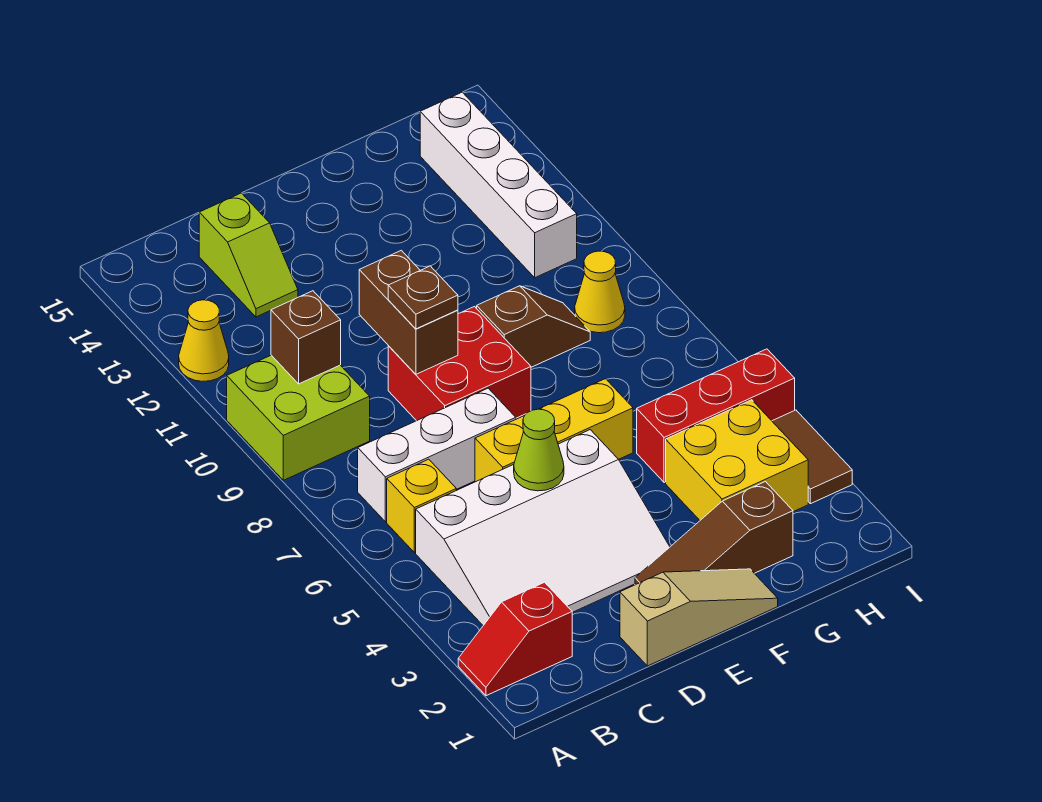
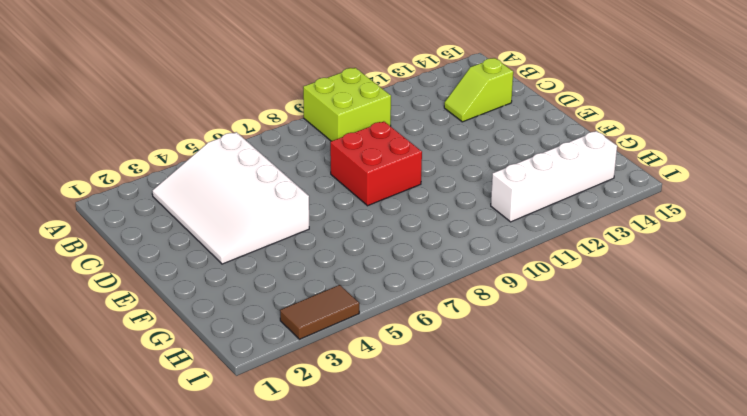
none -> red slope A2:B2 level 1 top B
none -> yellow cone A12 level 1
none -> yellow brick B6 level 1

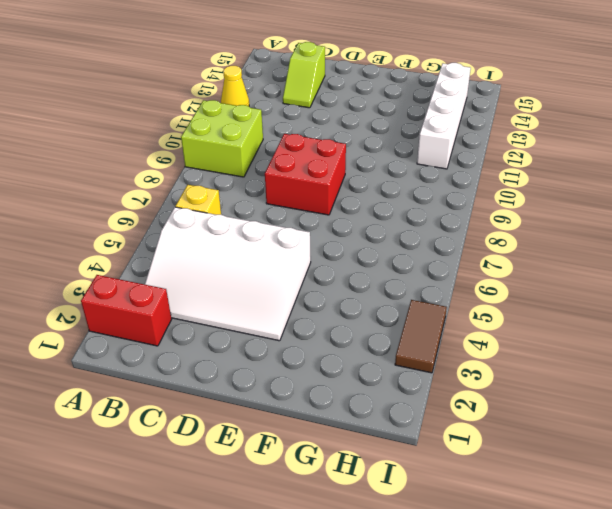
red brick A2:B2 level 1 -> red slope A2:B2 level 1 top B
none -> white brick B7:D7 level 1
none -> tan slope D1:F1 level 1 top D
none -> yellow brick D6:F6 level 1

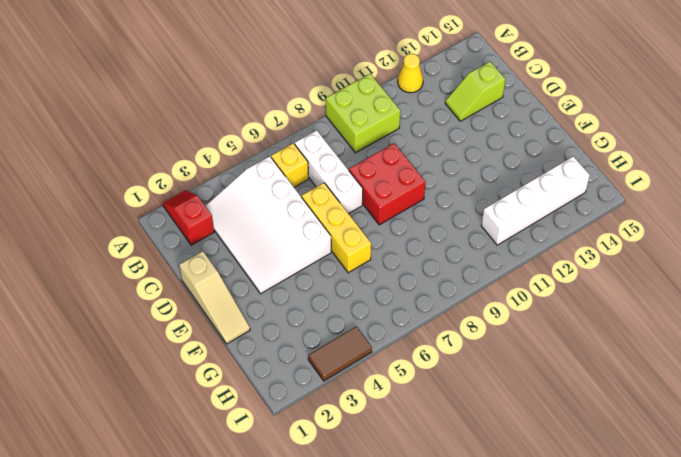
none -> brown slope E2:G2 level 1 top G
none -> brown slope F9:G9 level 1 top F
none -> yellow brick G3:H4 level 1

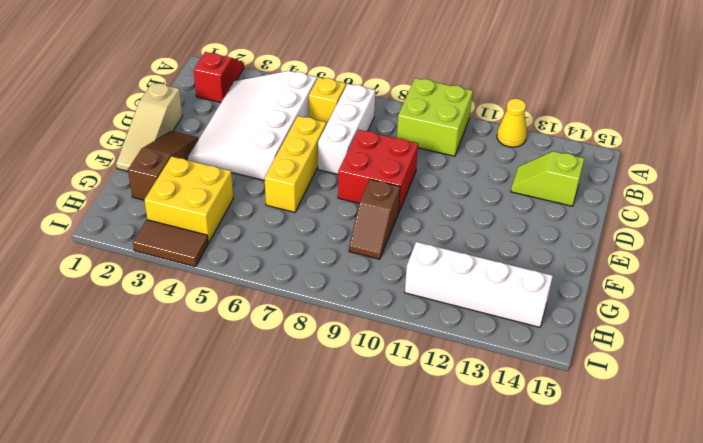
none -> red brick G5:I5 level 1
none -> yellow cone H9 level 1
none -> brown brick B10 level 2

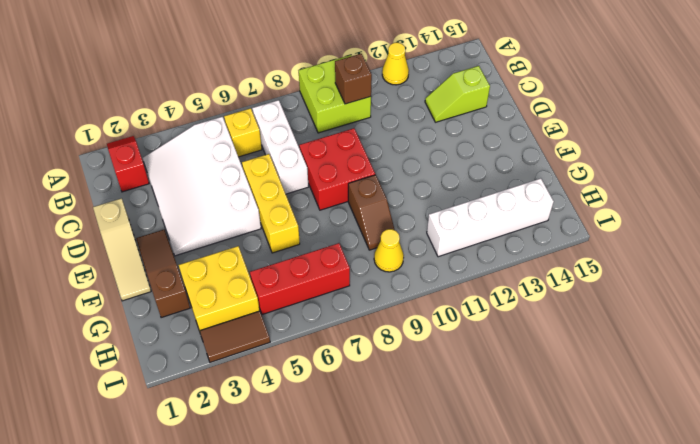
red brick H5:H7 level 1 -> red brick G5:I5 level 1
none -> lime cone D5 level 2
none -> brown brick D9:D10 level 2
none -> brown plate D9 level 3

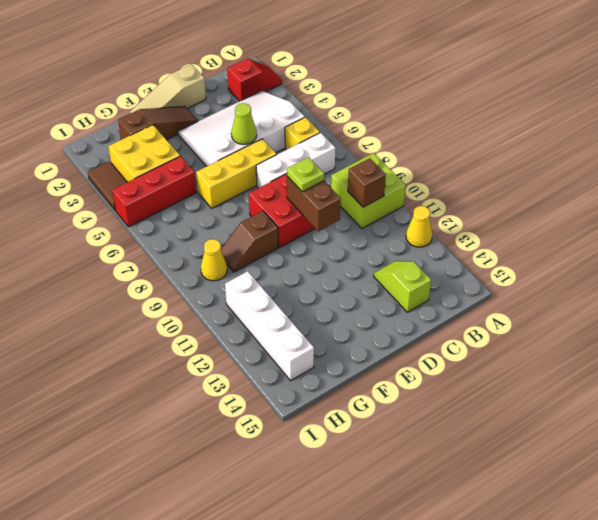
lime plate D9 level 3 -> brown plate D9 level 3

